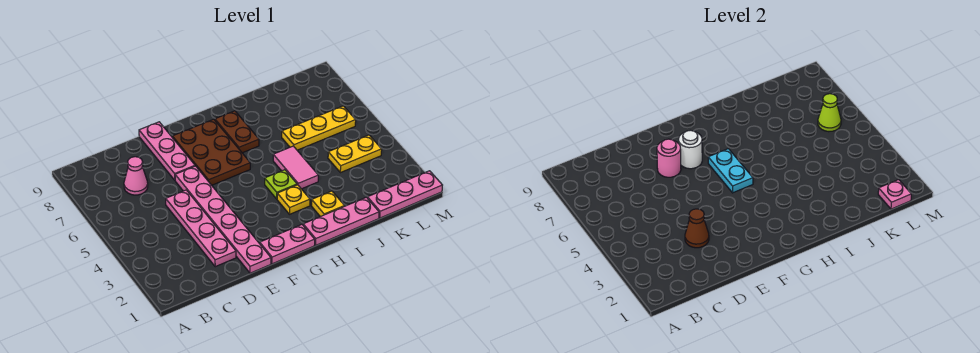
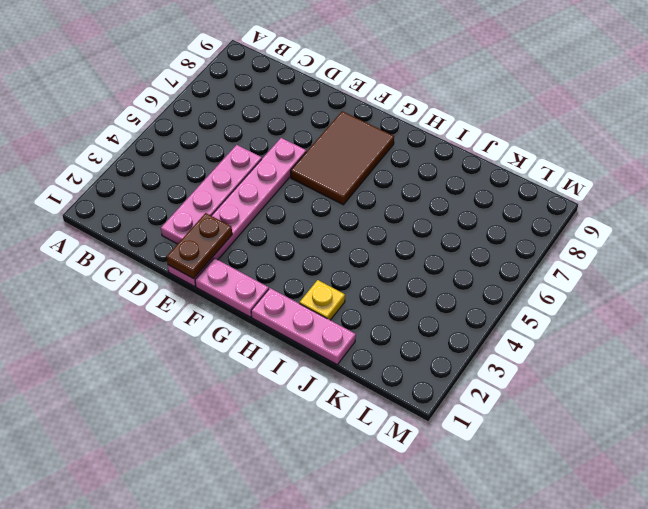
brown plate E1:E2 level 2 -> brown plate H7:H8 level 1
brown tile F6:G8 level 1 -> brown plate F6:G8 level 1
none -> pink cone C7 level 1
none -> pink plate E7:E9 level 1
none -> yellow plate H3 level 1

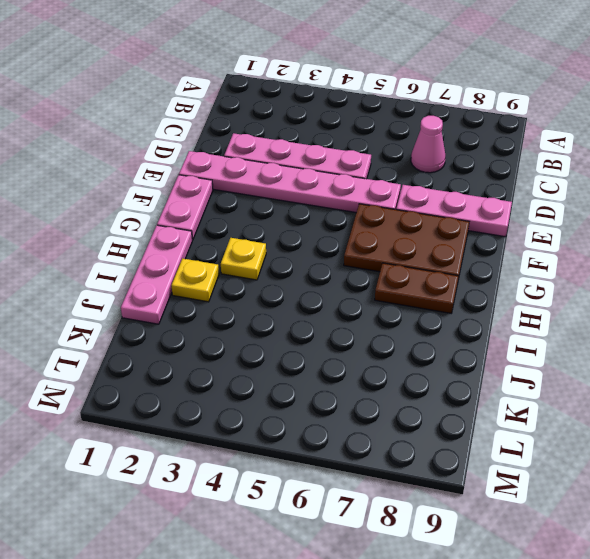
none -> lime plate H4 level 1
none -> pink tile I4:I5 level 1
none -> yellow plate J6:L6 level 1

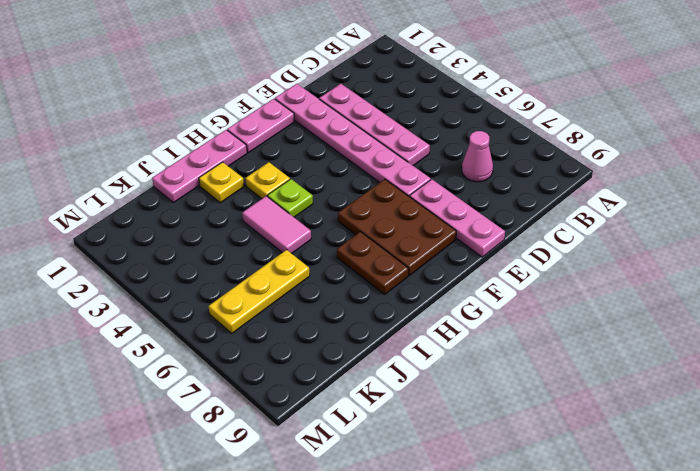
none -> pink plate K1:M1 level 1
none -> yellow plate K4:L4 level 1
none -> brown cone D3 level 2

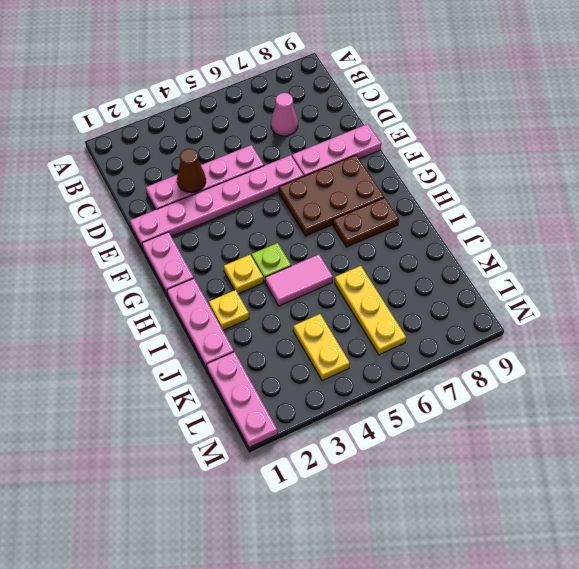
none -> pink round brick E7 level 2
none -> white round brick F7 level 2
none -> cyan plate G5:G6 level 2

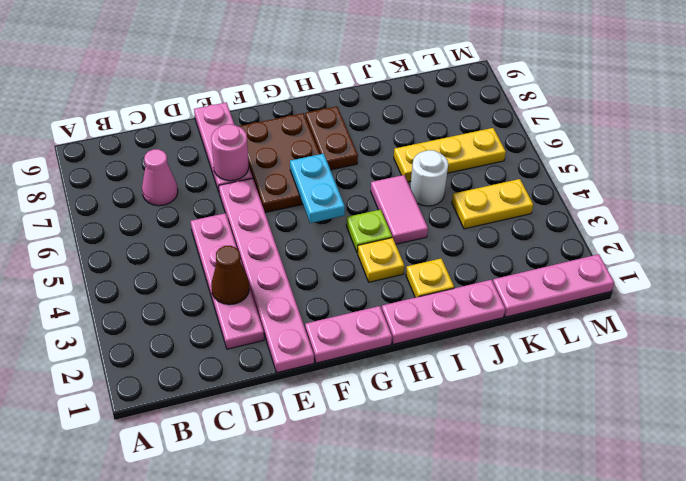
white round brick J5 level 1 -> white round brick F7 level 2
none -> pink plate L1 level 2
none -> lime cone L6 level 2

